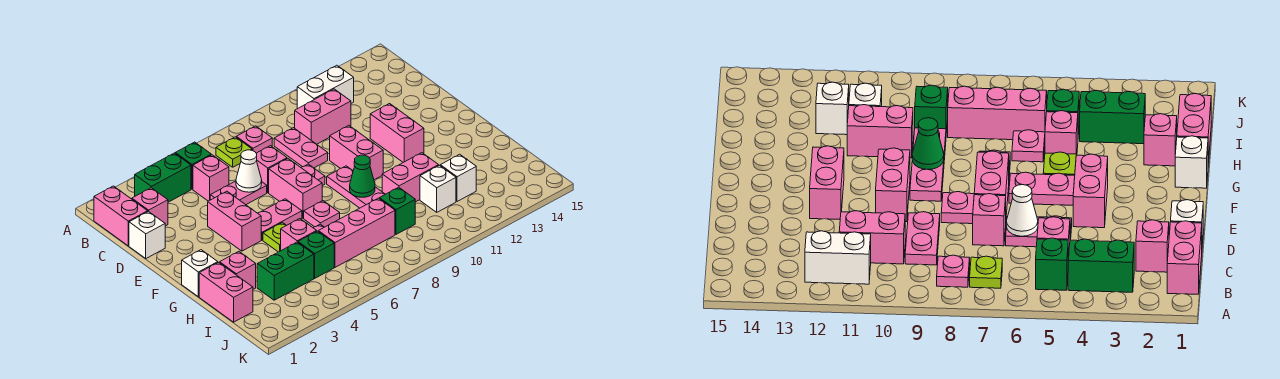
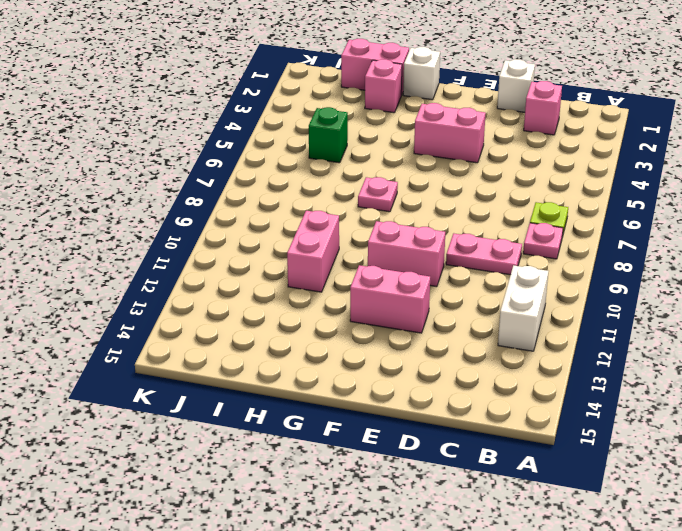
none -> pink brick B1:C1 level 1
none -> green brick B3:B4 level 1
none -> green brick B5 level 1
none -> pink brick C5 level 1

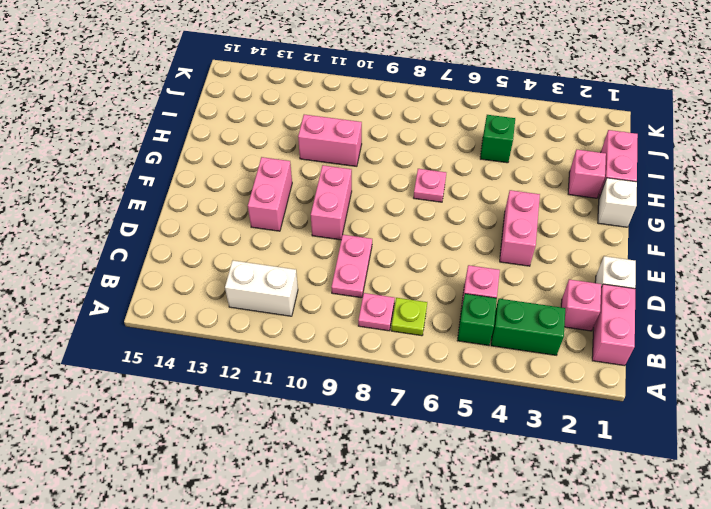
none -> pink brick C10:C11 level 1
none -> pink plate D5:D6 level 1
none -> pink brick D7 level 1
none -> pink brick E7:F7 level 1

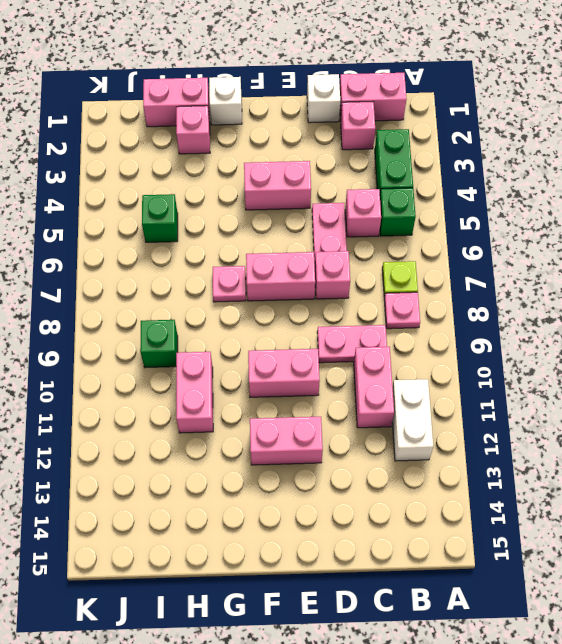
none -> pink plate E8 level 1
none -> pink plate F5:F6 level 1
none -> pink plate F9:H9 level 1
none -> lime plate G5 level 1

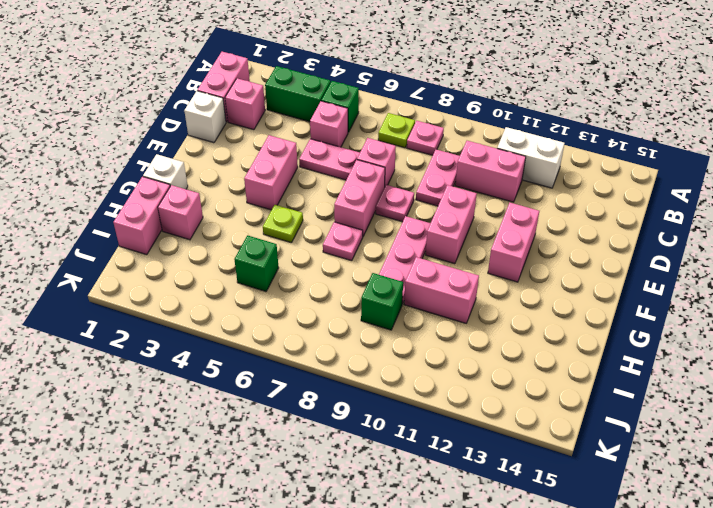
none -> pink plate F5:F6 level 1
none -> pink brick H5 level 1
none -> pink plate H6 level 1
none -> green brick I3:I4 level 1

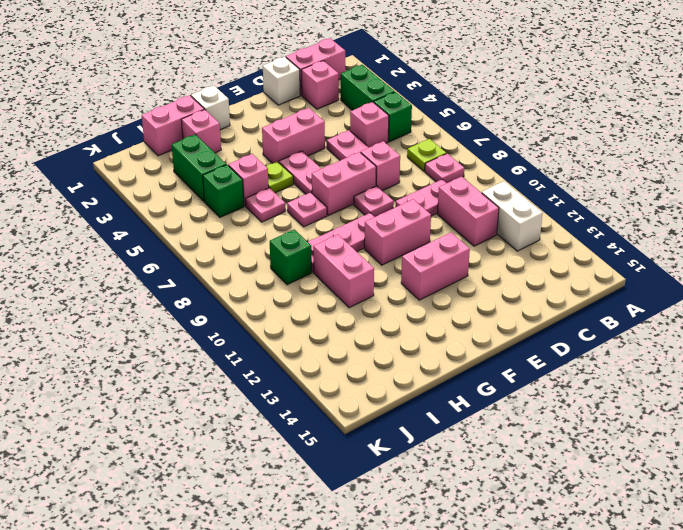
none -> pink brick I6:I8 level 1
none -> white brick I11 level 1
none -> white brick I12 level 1
none -> white cone D6 level 2

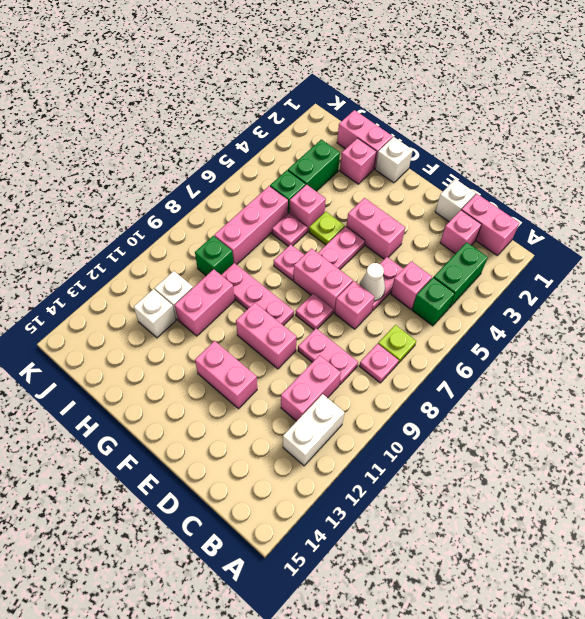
none -> green cone G9 level 2

